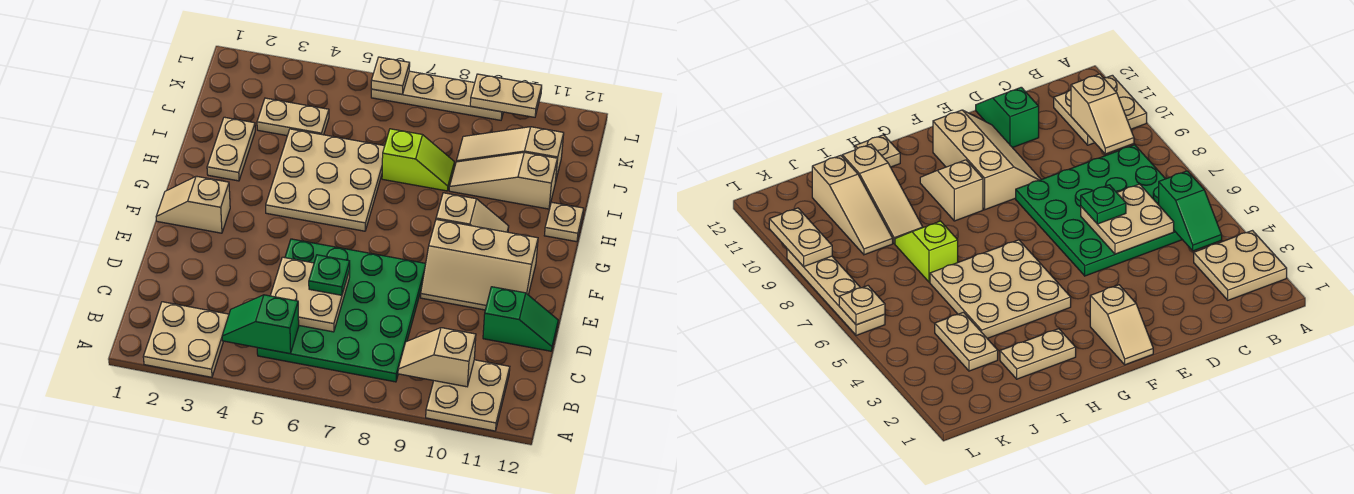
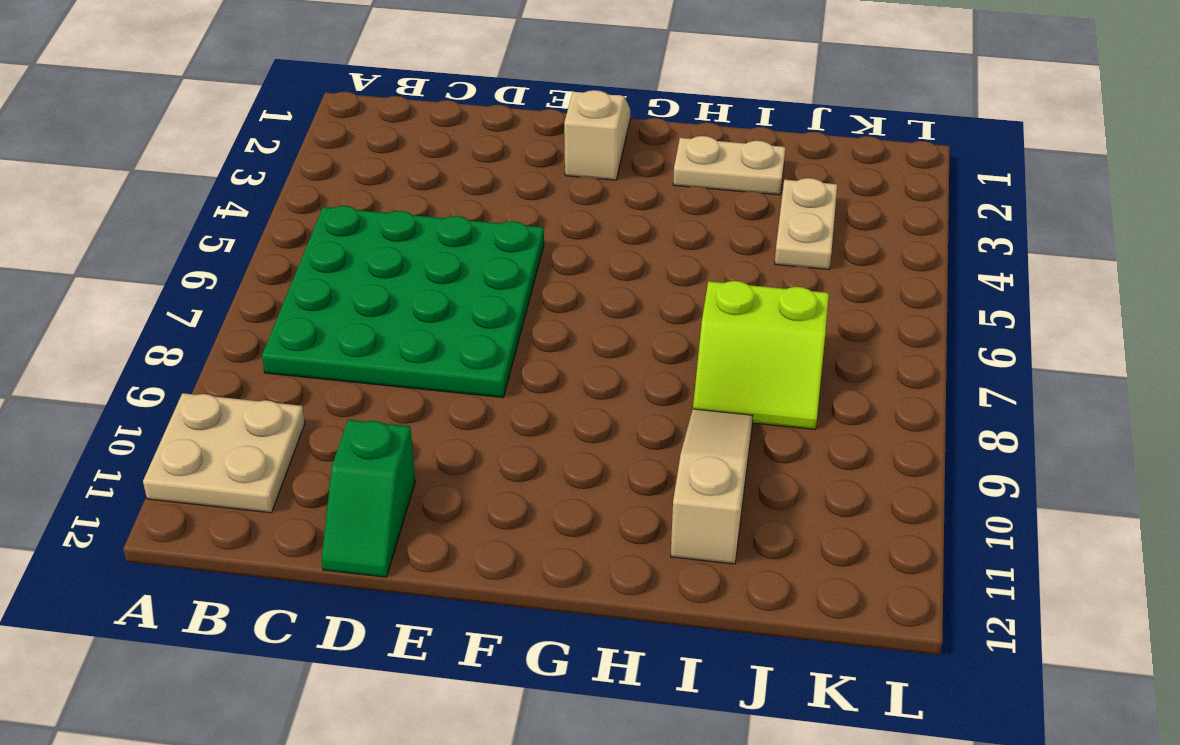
lime slope I7:J8 level 1 top 7 -> lime slope I7:I8 level 1 top 7
none -> tan plate A2:B3 level 1
none -> tan slope E9:F11 level 1 top F
none -> tan plate G4:I6 level 1

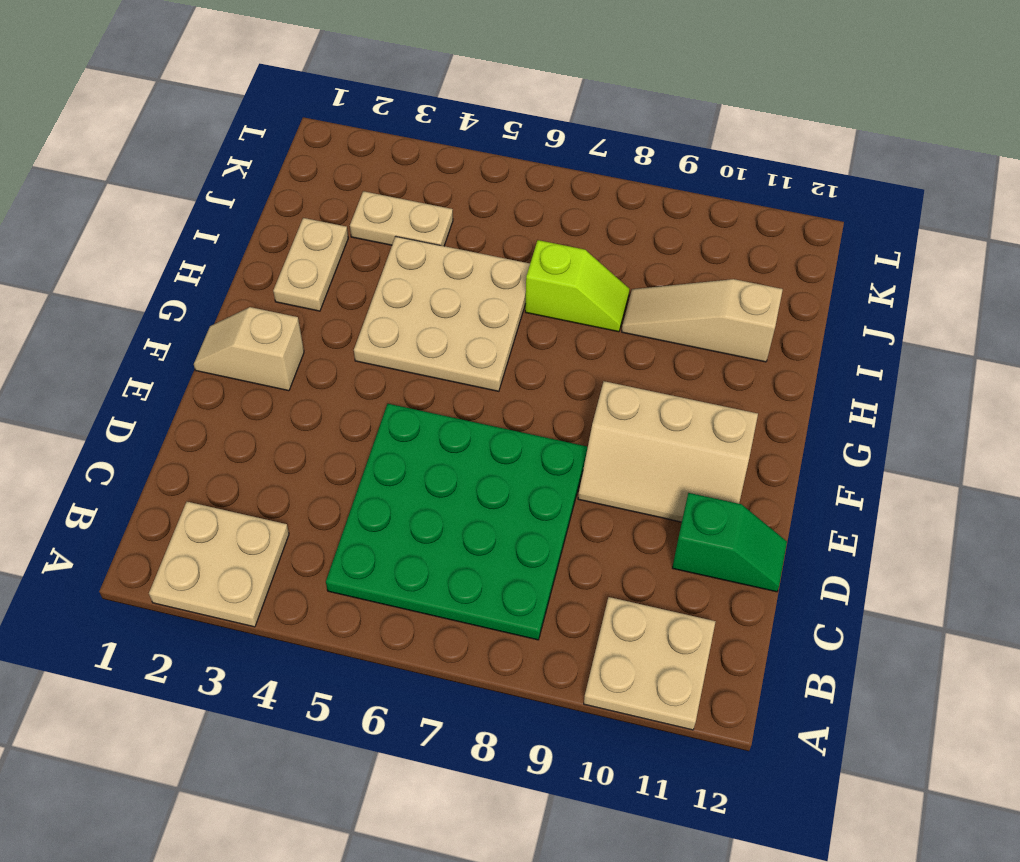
none -> tan slope G9:G10 level 1 top 9
none -> tan plate H12 level 1
none -> tan slope J9:J11 level 1 top 11

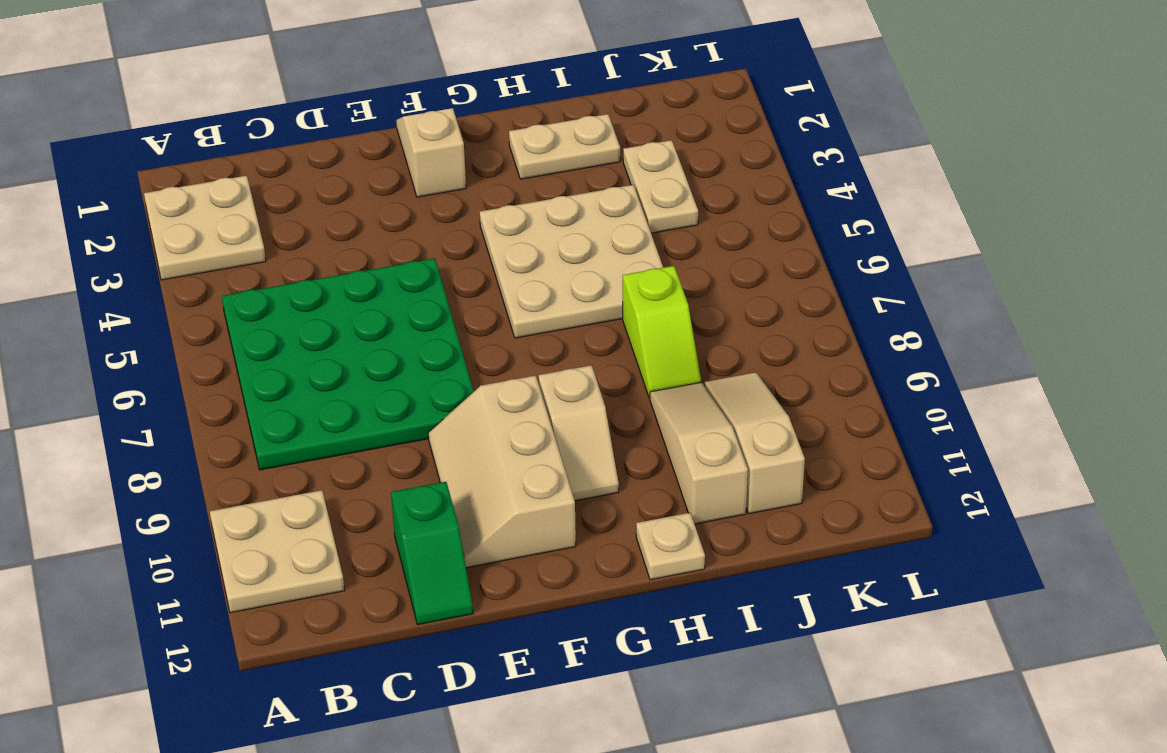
none -> tan plate L6:L9 level 1
none -> green slope B4:B5 level 2 top 5
none -> tan slope B9:B10 level 2 top 10

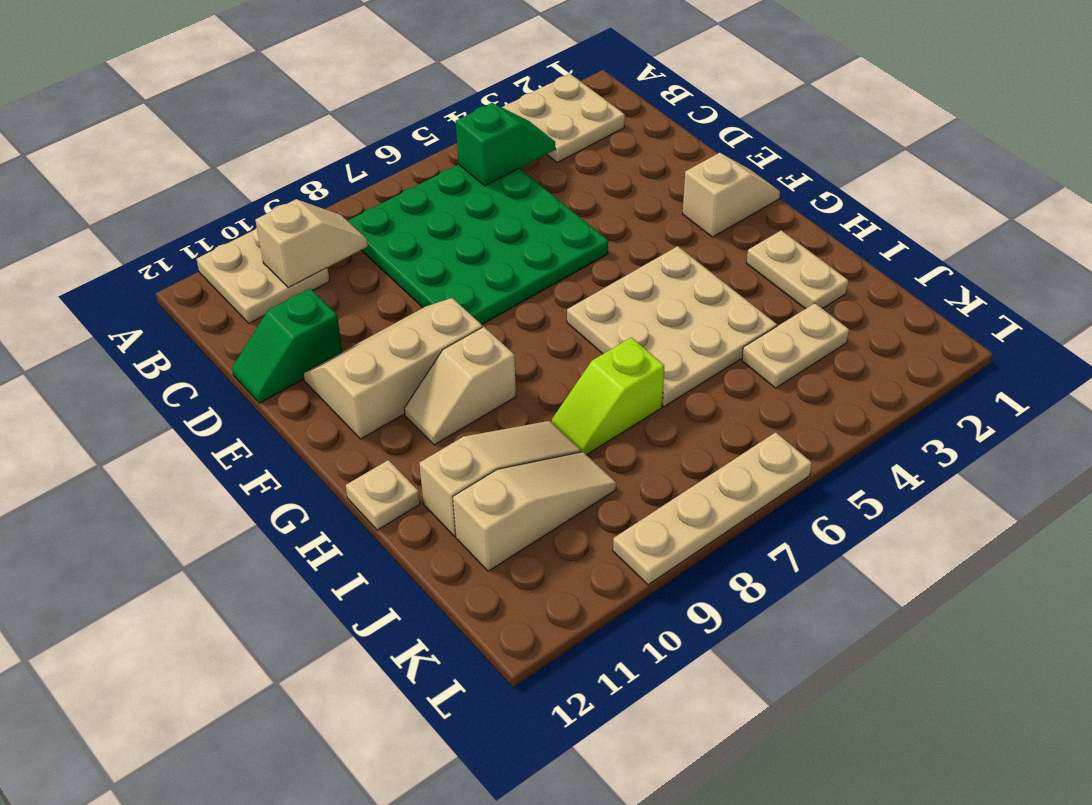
none -> tan plate C5:D6 level 2
none -> tan plate L6 level 2
none -> tan plate L9:L10 level 2

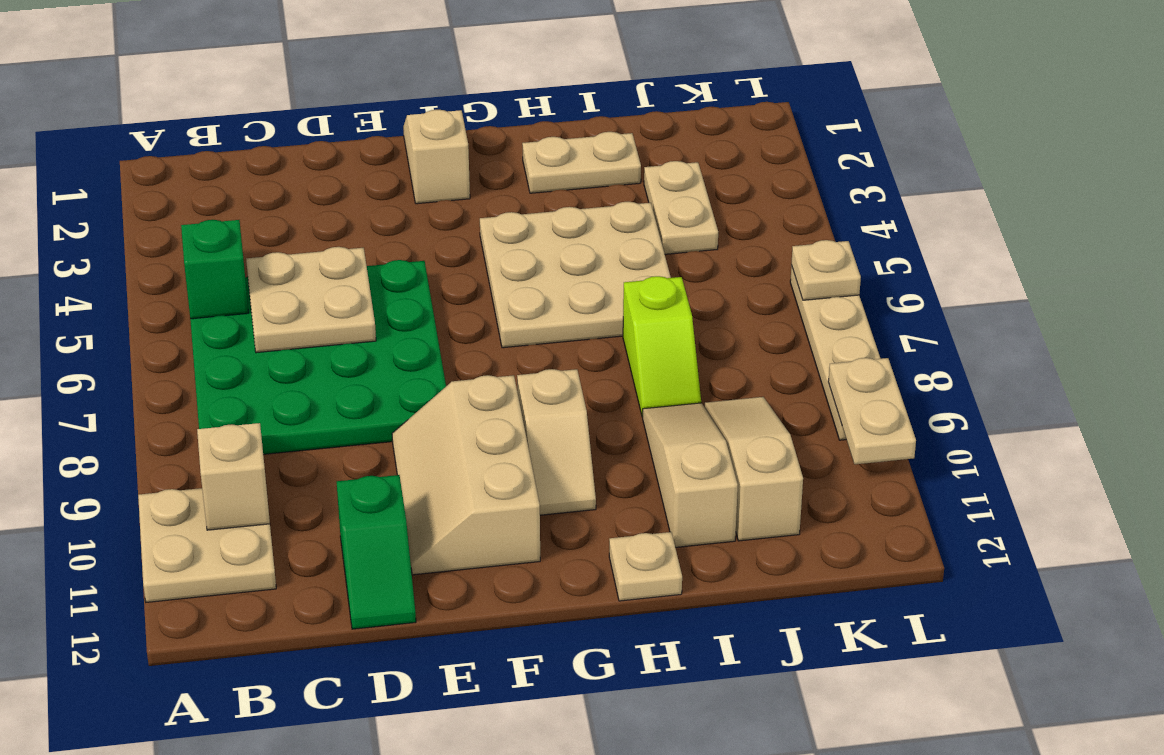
none -> tan plate A2:B3 level 1
none -> green plate D6 level 3

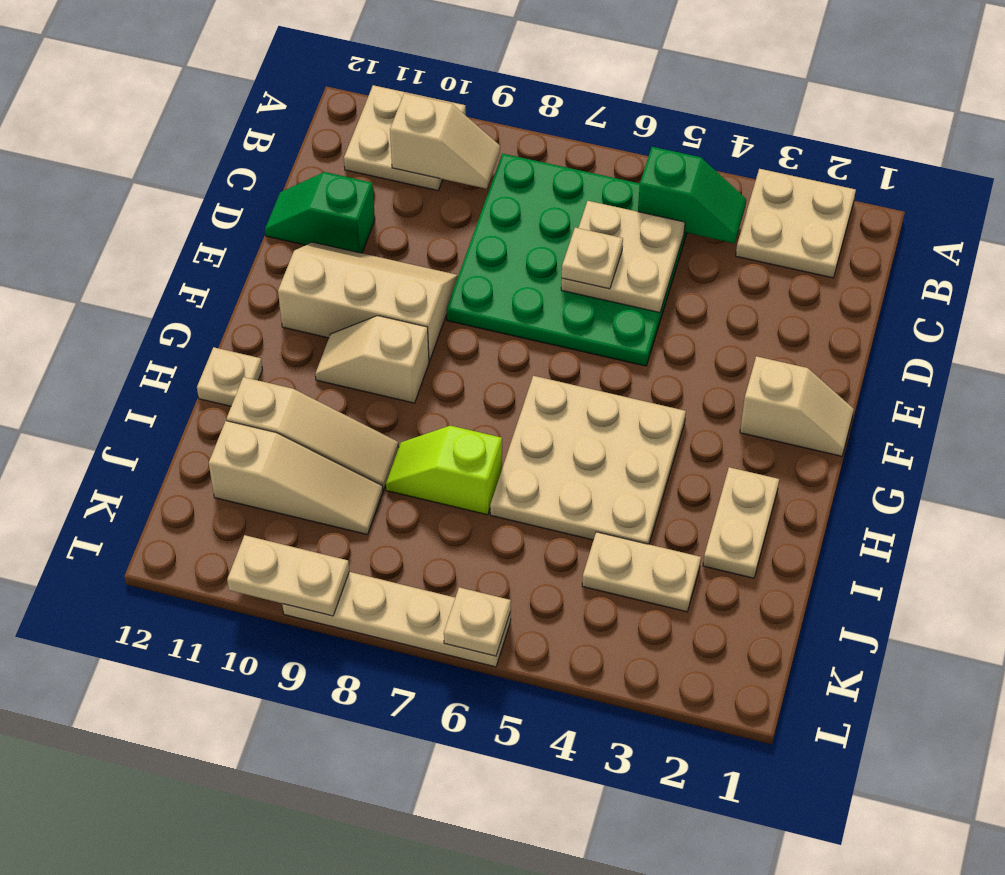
tan plate D6 level 3 -> green plate D6 level 3

